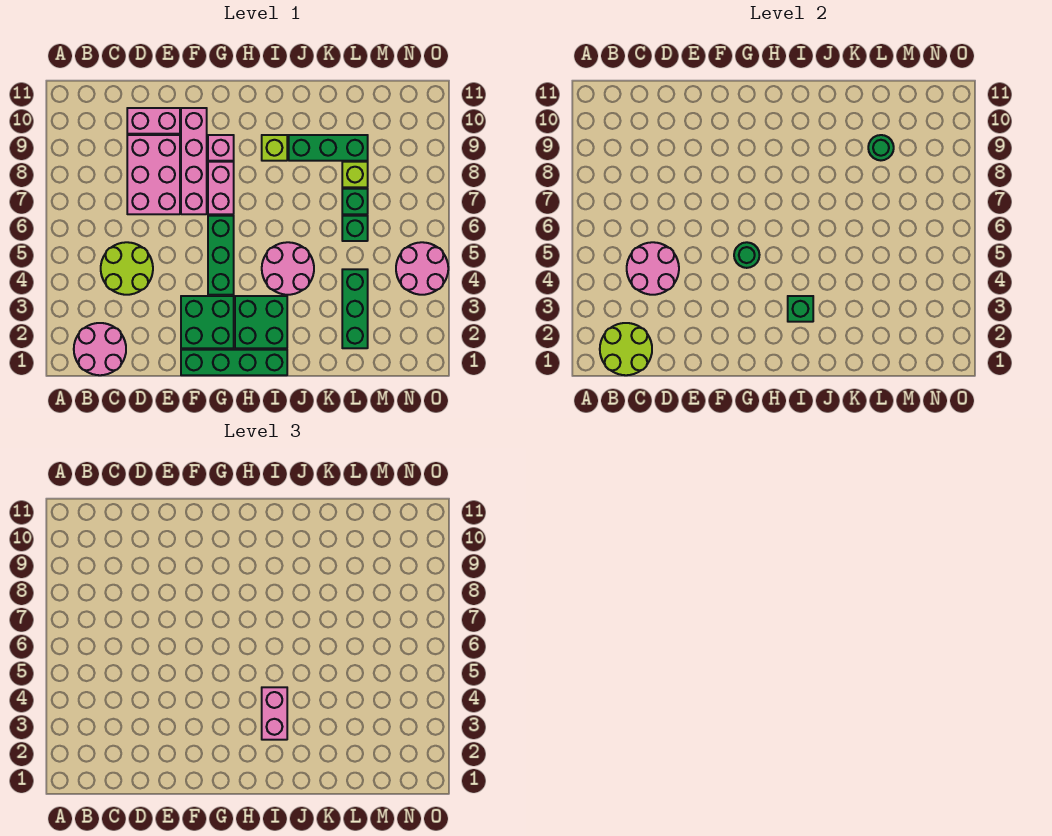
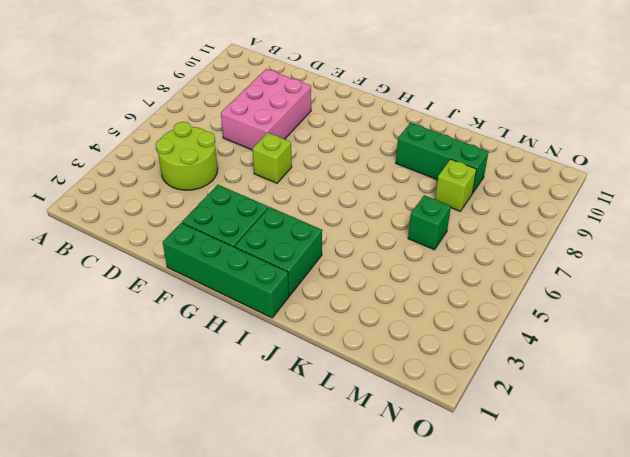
lime brick F6 level 1 -> lime brick I9 level 1
none -> pink round brick B1:C2 level 1
none -> pink brick D10:E10 level 1
none -> pink brick F7:F10 level 1

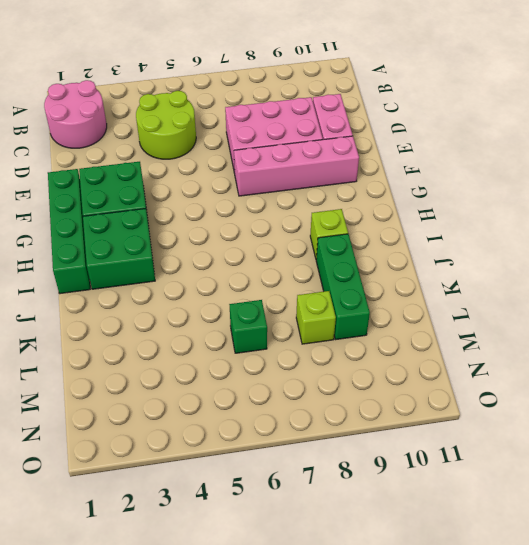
none -> green brick G4:G6 level 1
none -> pink brick G7:G8 level 1
none -> pink brick G9 level 1

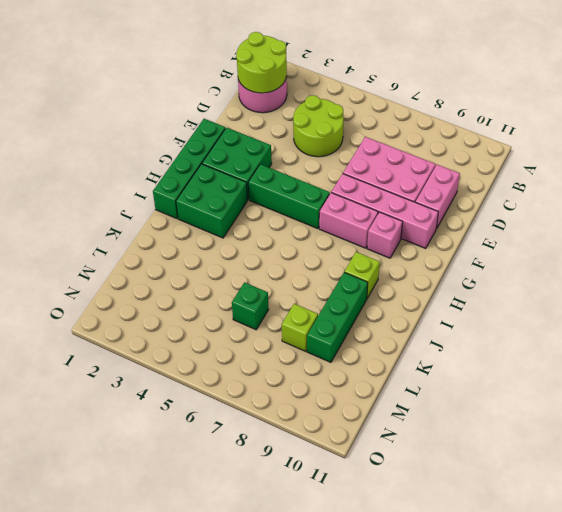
none -> pink round brick I4:J5 level 1
none -> green brick L2:L4 level 1
none -> green brick L7 level 1

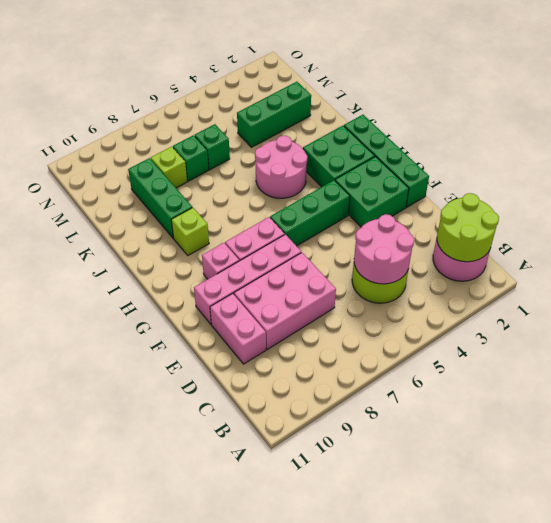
none -> pink round brick N4:O5 level 1
none -> green round brick G5 level 2
none -> green brick I3 level 2

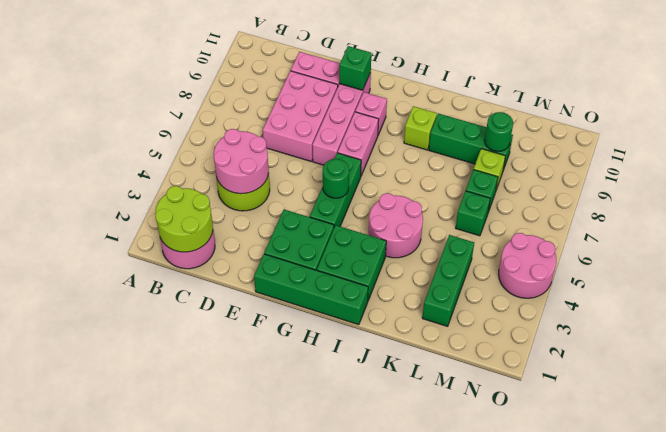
green brick F10 level 2 -> green brick I3 level 2
none -> pink brick I3:I4 level 3

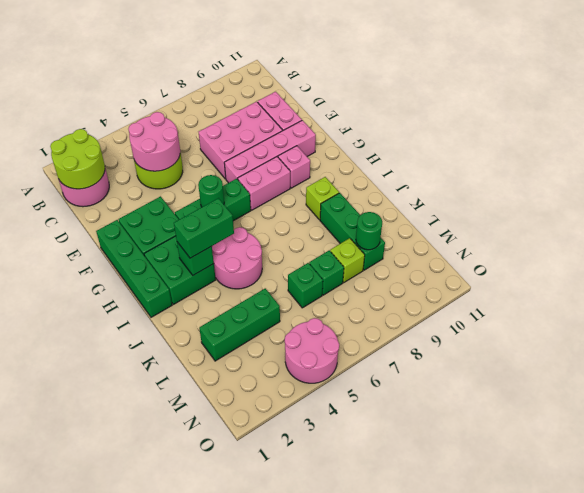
green brick I3:I4 level 3 -> pink brick I3:I4 level 3

